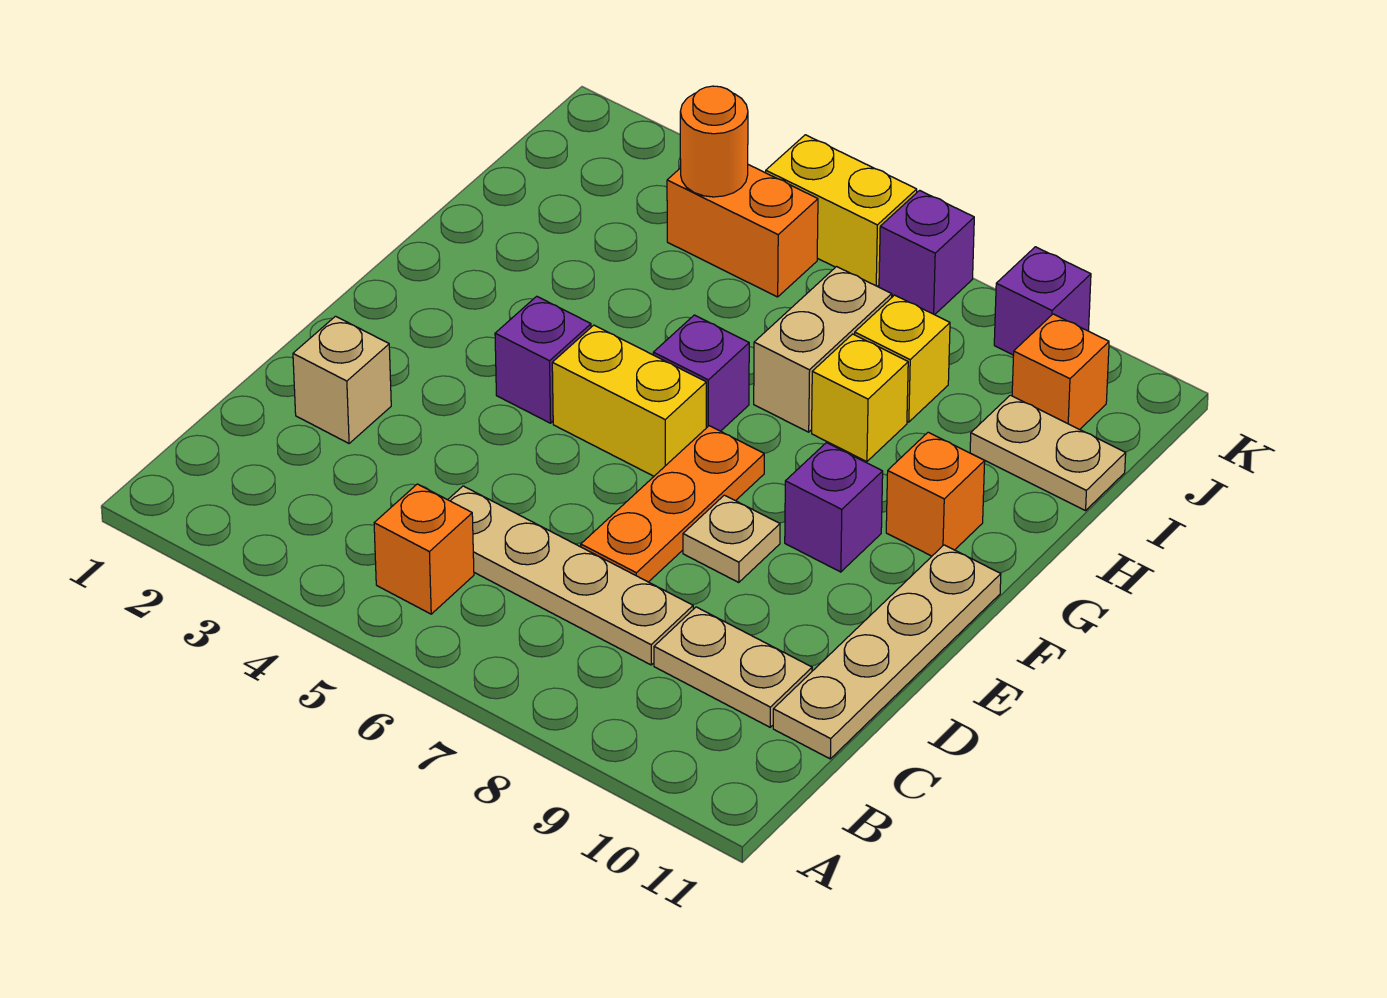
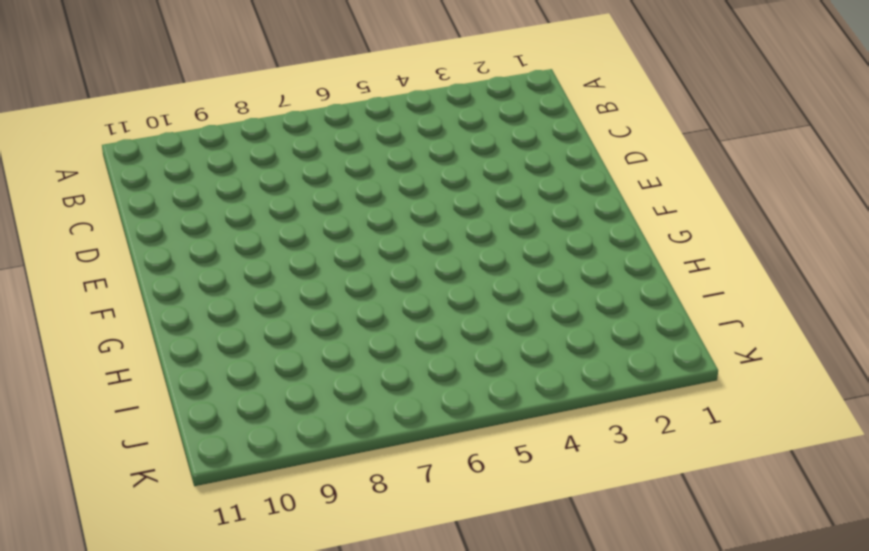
none -> orange brick B5 level 1
none -> tan plate C5:C8 level 1
none -> tan plate C9:C10 level 1

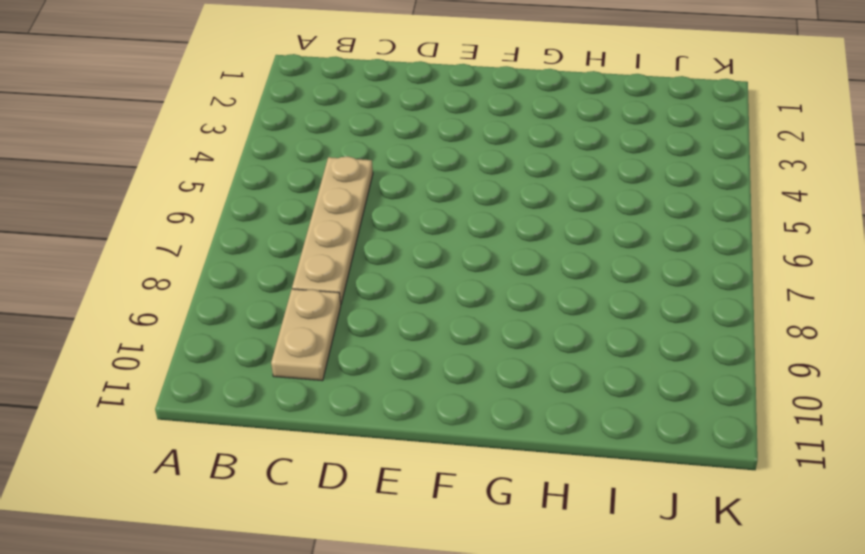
none -> orange brick B5 level 1
none -> tan plate C11:F11 level 1
none -> tan brick D2 level 1

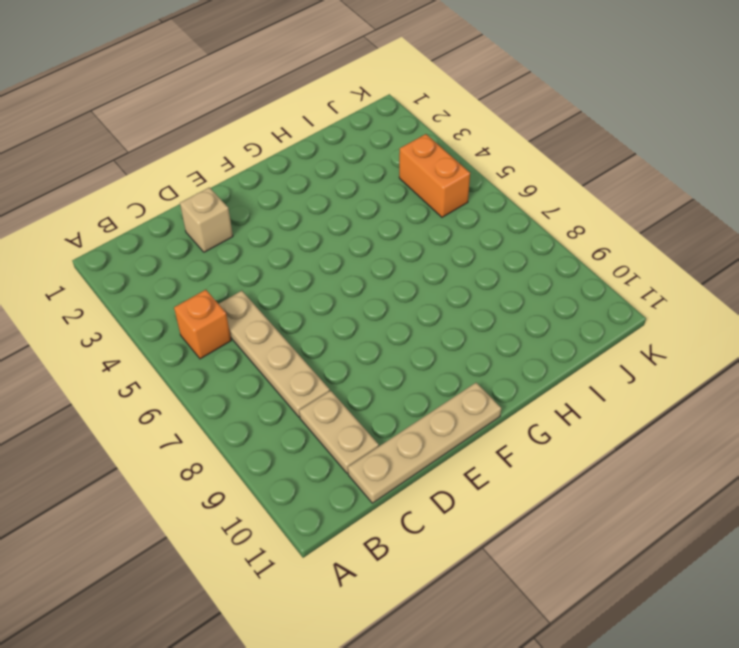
none -> orange plate D7:F7 level 1
none -> tan plate E8 level 1
none -> purple brick F4 level 1

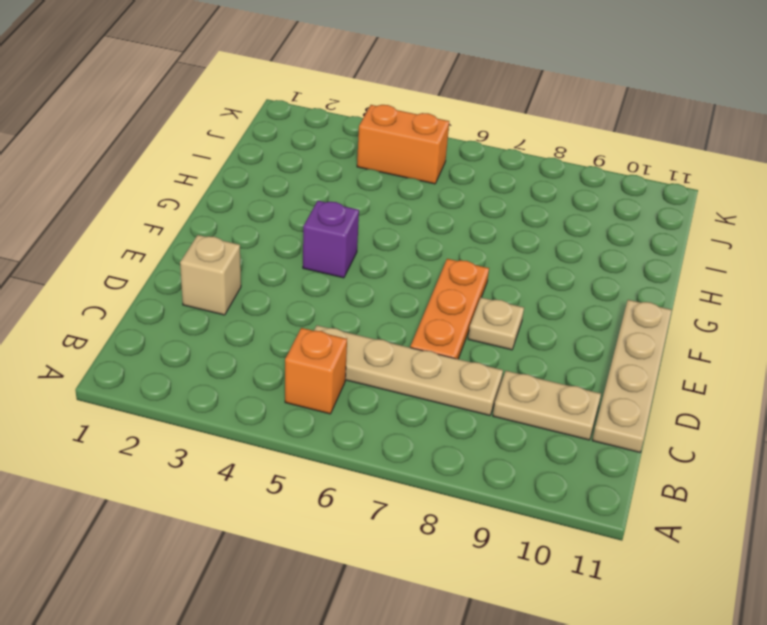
none -> yellow brick F5:F6 level 1
none -> purple brick F9 level 1
none -> purple brick G6 level 1

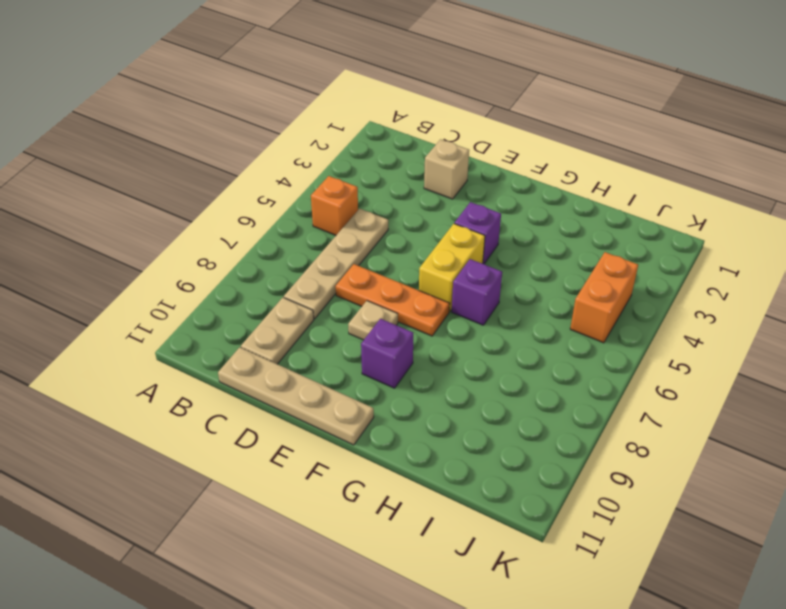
none -> orange brick G10 level 1
none -> tan brick H7:I7 level 1
none -> yellow brick H8 level 1

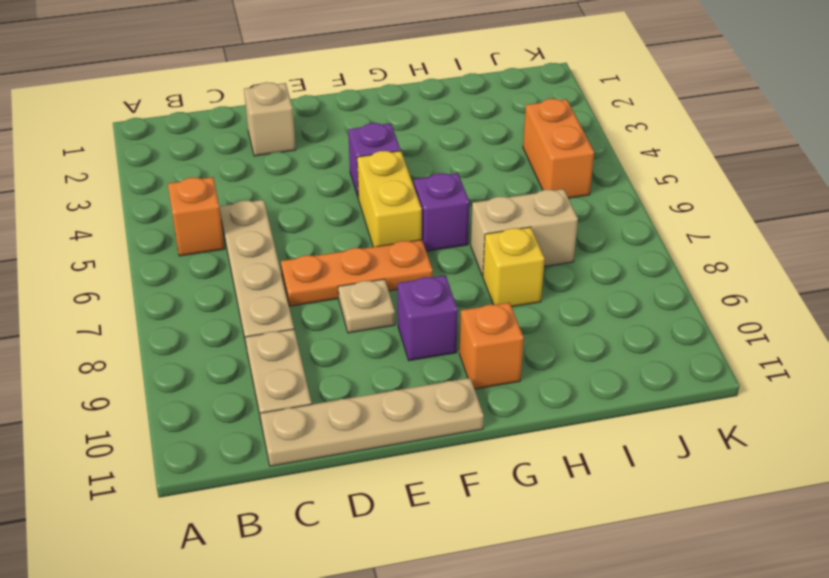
none -> yellow brick I8 level 1
none -> tan plate I10:I11 level 1
none -> orange brick J10 level 1

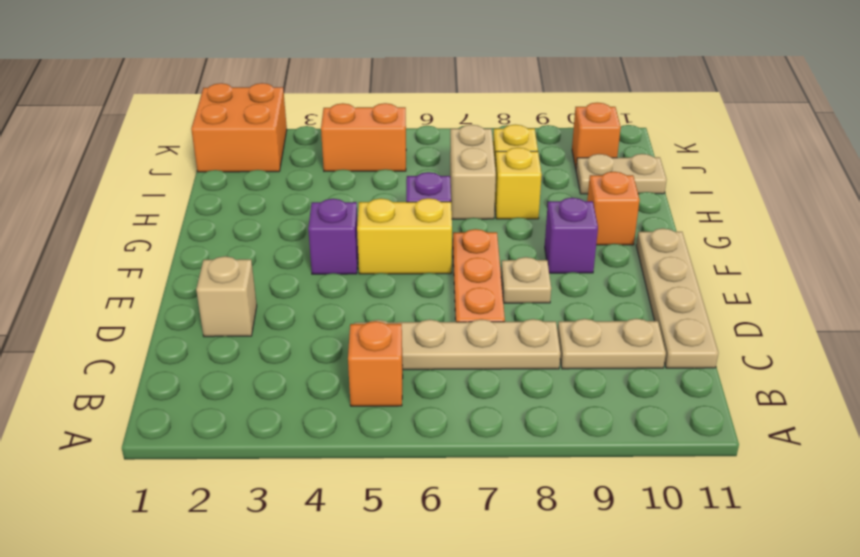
orange brick J1:K2 level 1 -> none
none -> yellow brick K5:K6 level 1
none -> purple brick K7 level 1
none -> purple brick K9 level 1

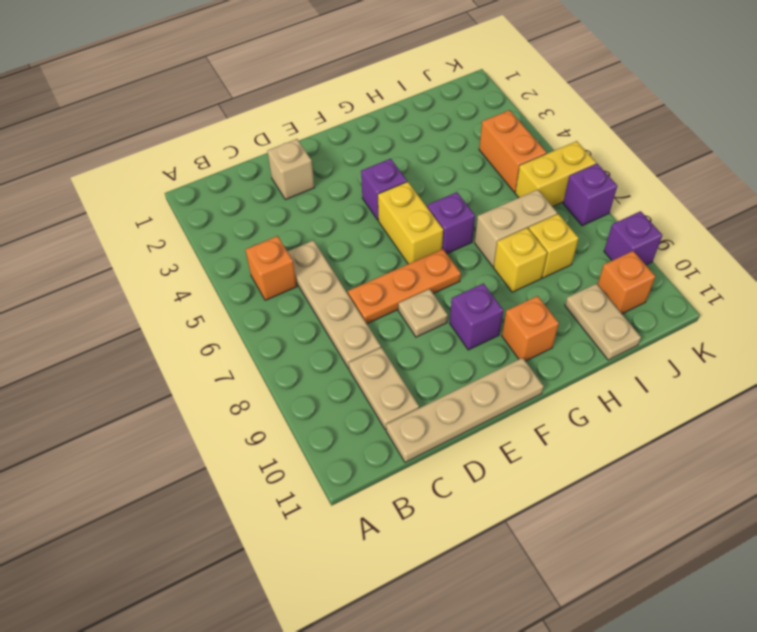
yellow brick J6:K6 level 1 -> yellow brick K5:K6 level 1
none -> orange round brick J4 level 2

